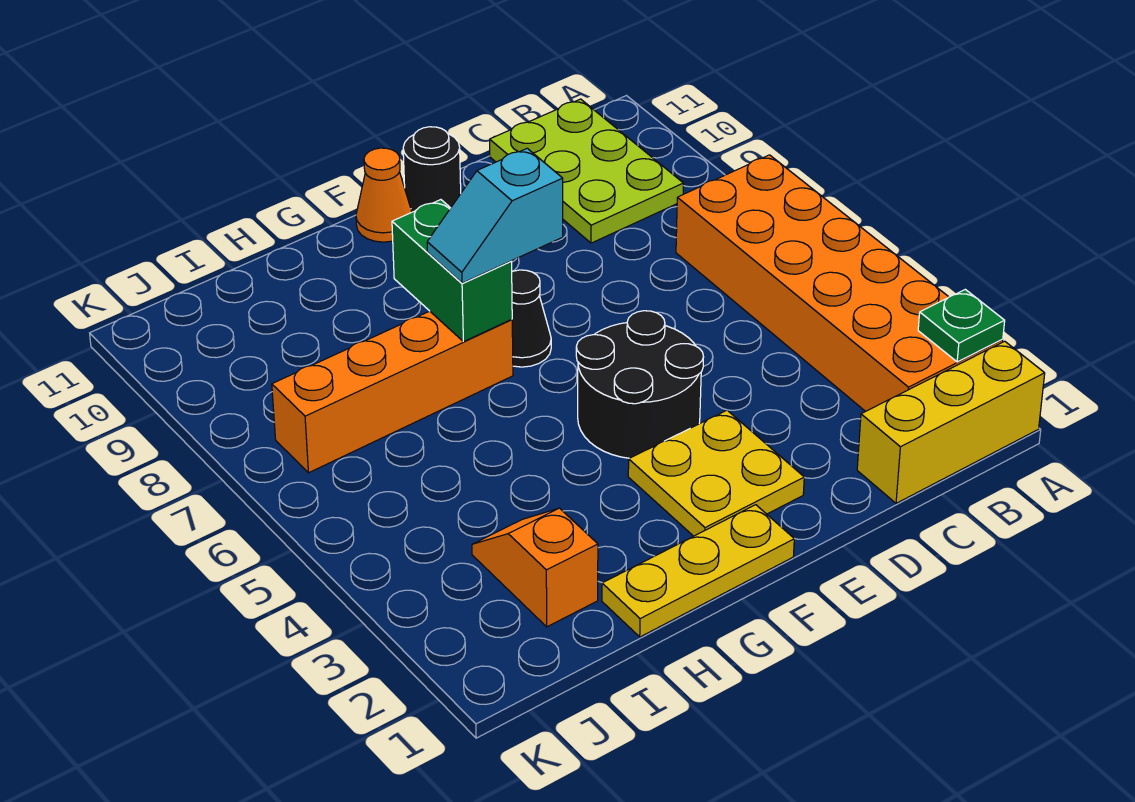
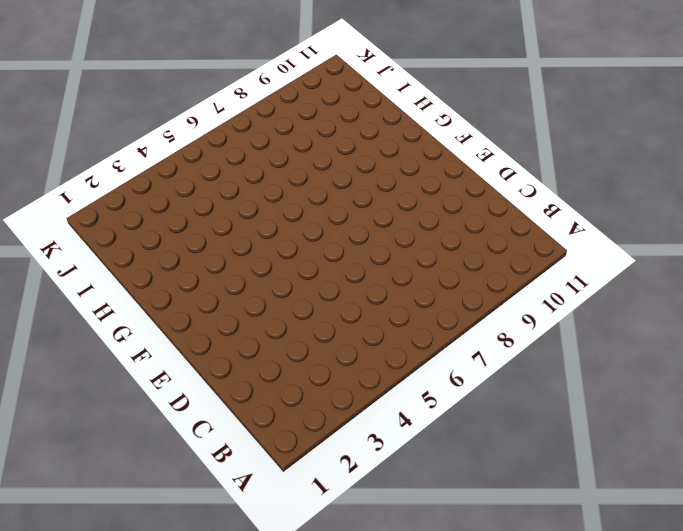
none -> yellow brick A1:C1 level 1
none -> orange brick A2:B7 level 1
none -> lime plate B9:C11 level 1

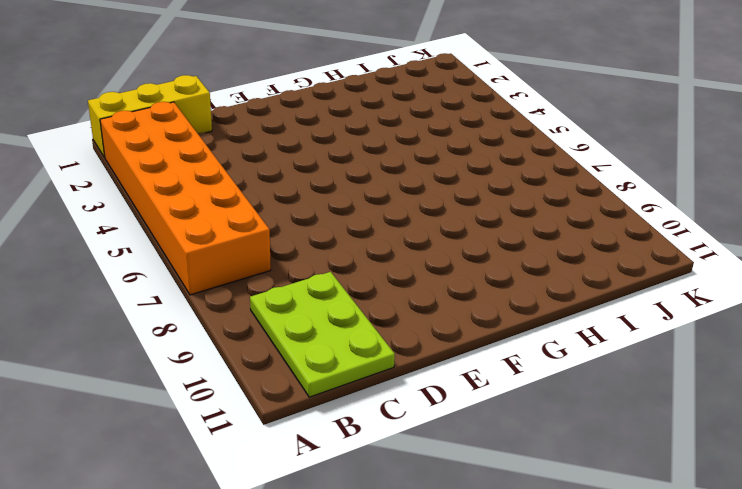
none -> yellow plate E2:F3 level 1
none -> black round brick E4:F5 level 1
none -> black round brick E11 level 1

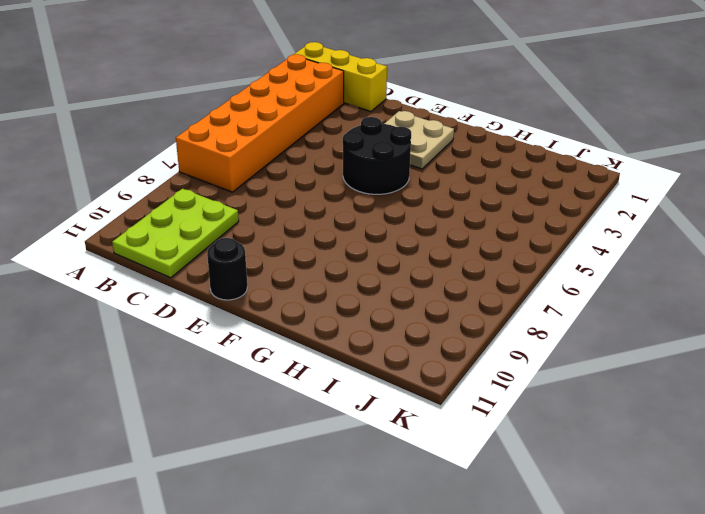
tan plate E2:F3 level 1 -> yellow plate E2:F3 level 1
none -> yellow plate F1:H1 level 1
none -> black cone F7 level 1
none -> orange cone F11 level 1

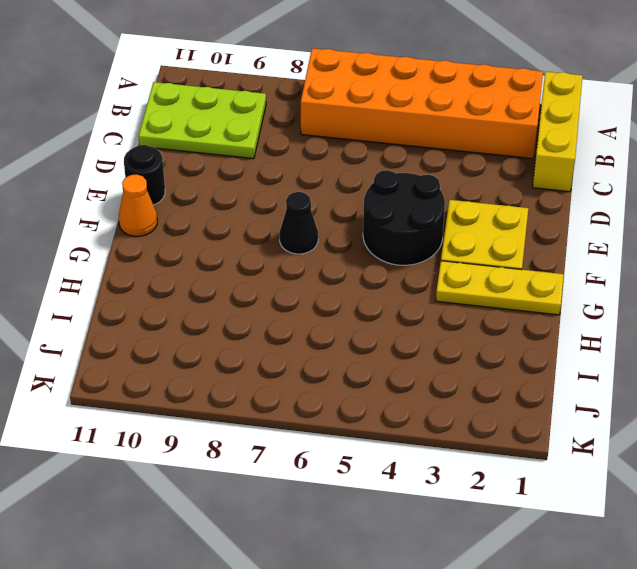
yellow plate G1:G3 level 1 -> yellow plate F1:H1 level 1
none -> orange brick G7:J7 level 1
none -> orange slope I2:I3 level 1 top 2
none -> green plate A2 level 2

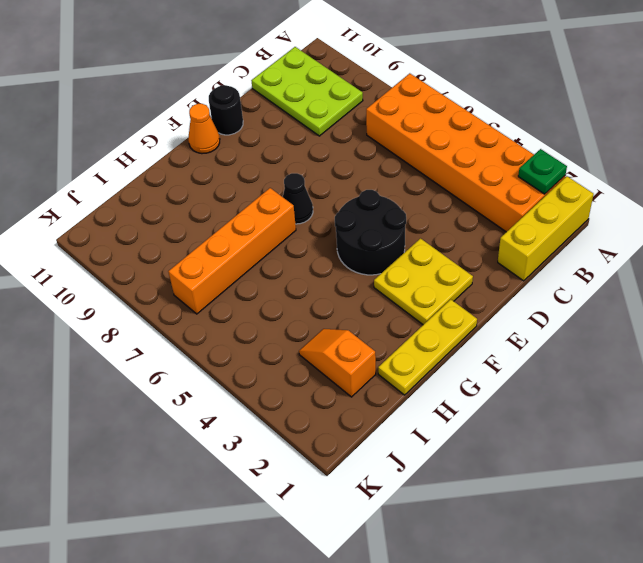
none -> green brick G7:G8 level 2
none -> cyan slope F7:G7 level 3 top F

